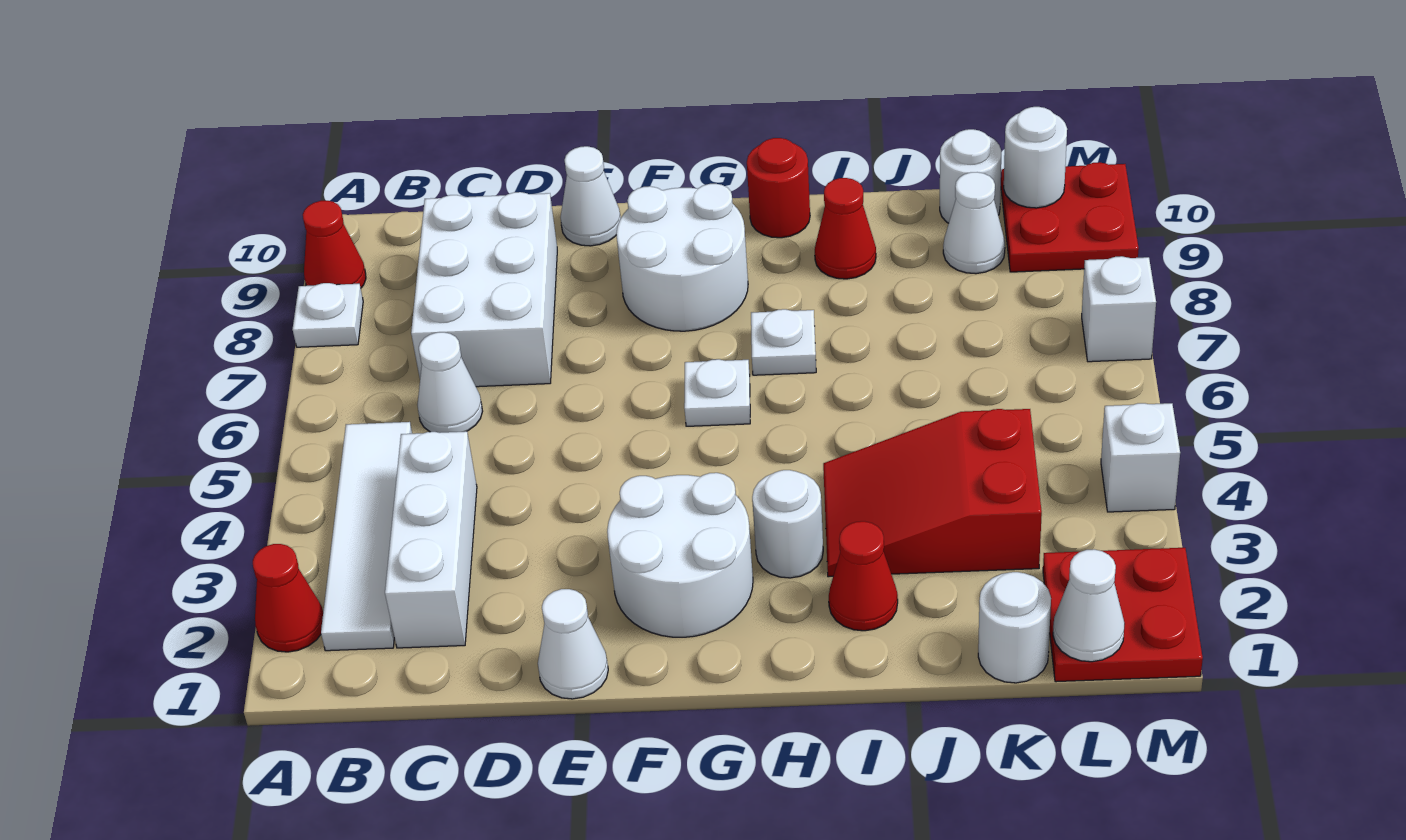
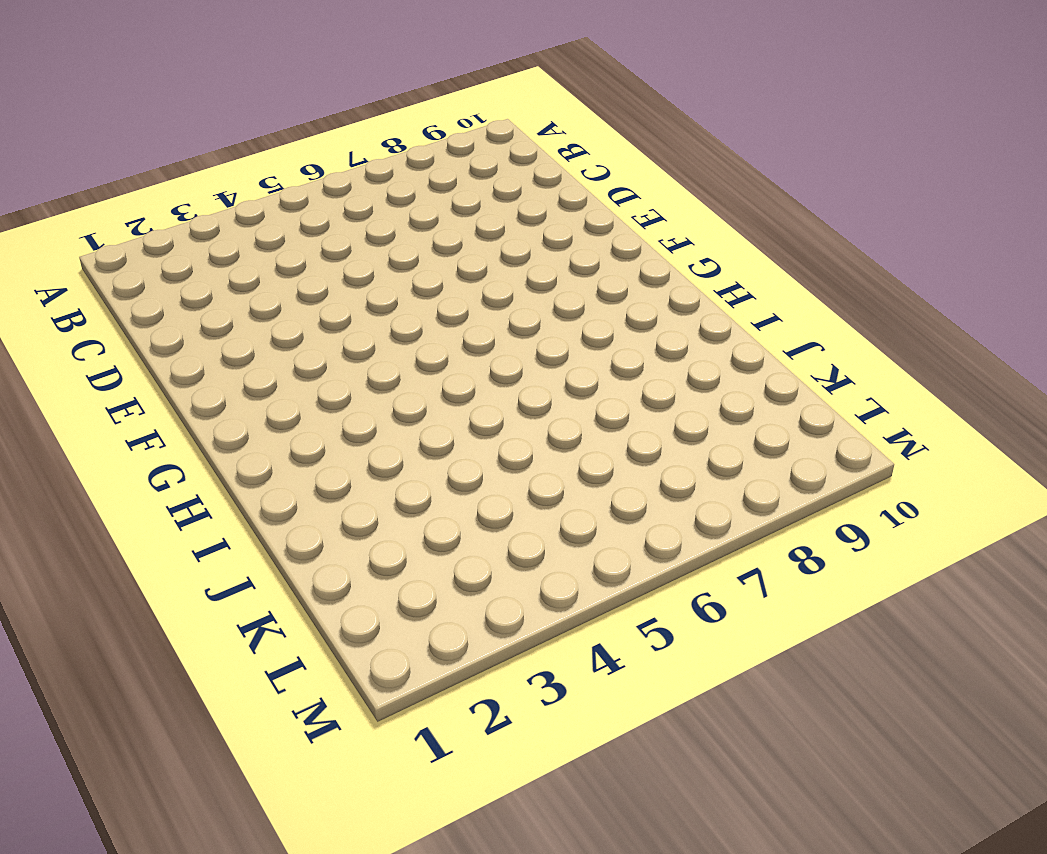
none -> red cone A2 level 1
none -> white plate A8 level 1
none -> red cone A9 level 1

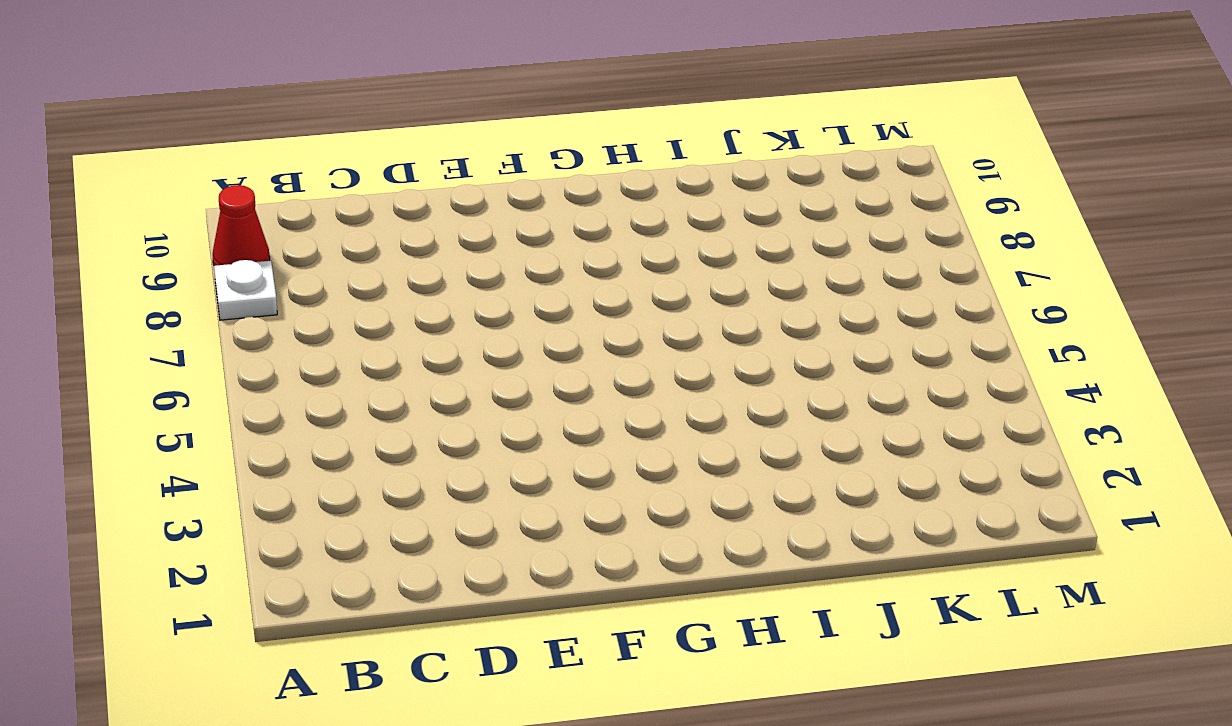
none -> red cone A2 level 1
none -> white tile B2:B5 level 1
none -> white brick C2:C4 level 1

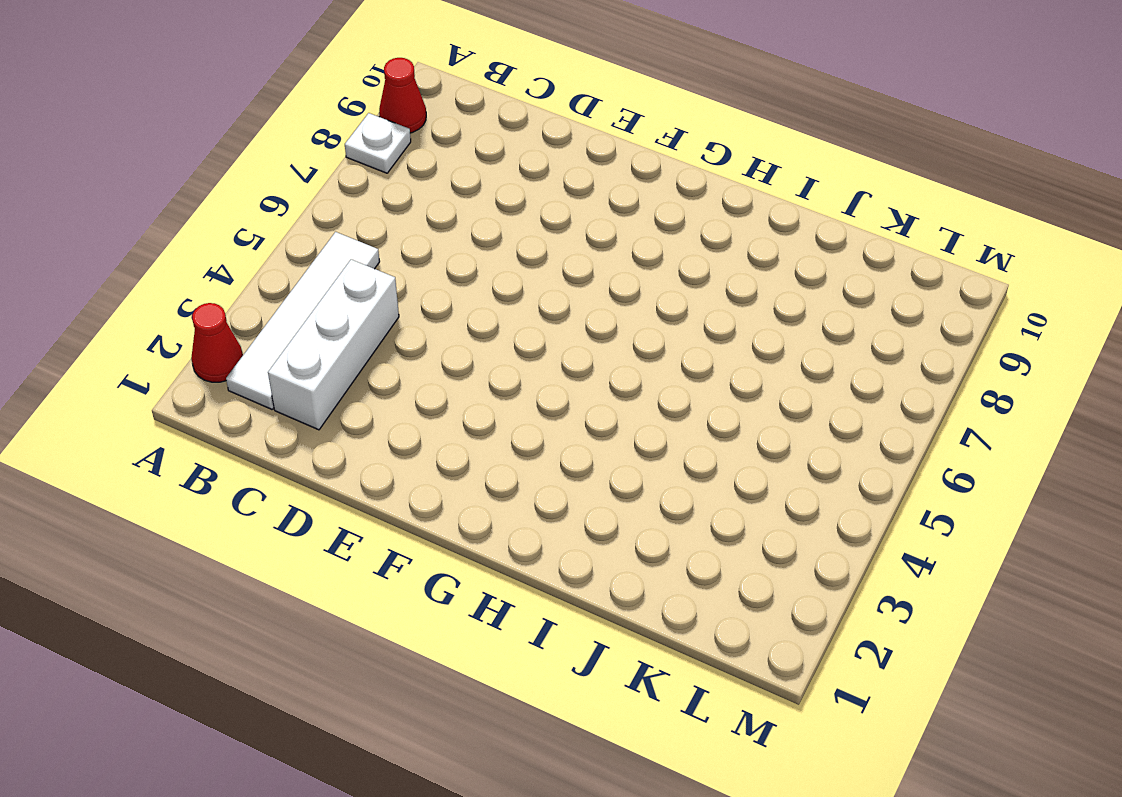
none -> white cone C6 level 1
none -> white brick C7:D9 level 1
none -> white cone E1 level 1

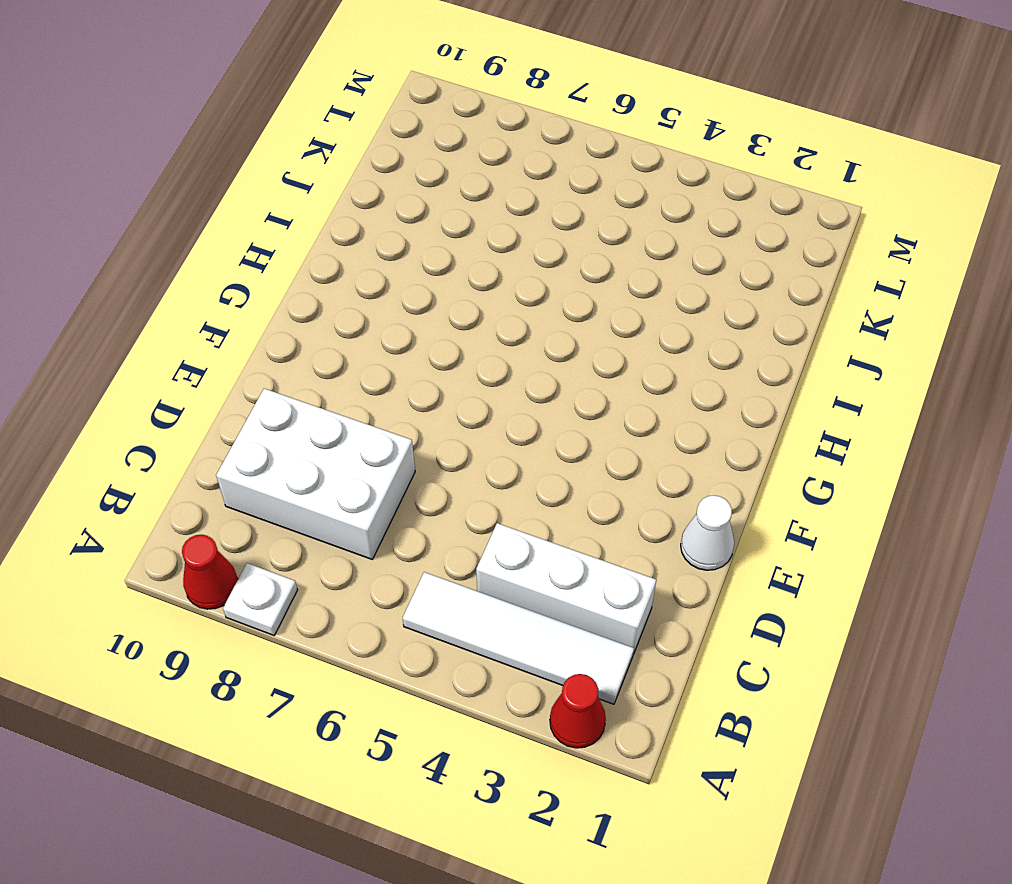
none -> white cone C6 level 1
none -> white cone E10 level 1
none -> white round brick F2:G3 level 1

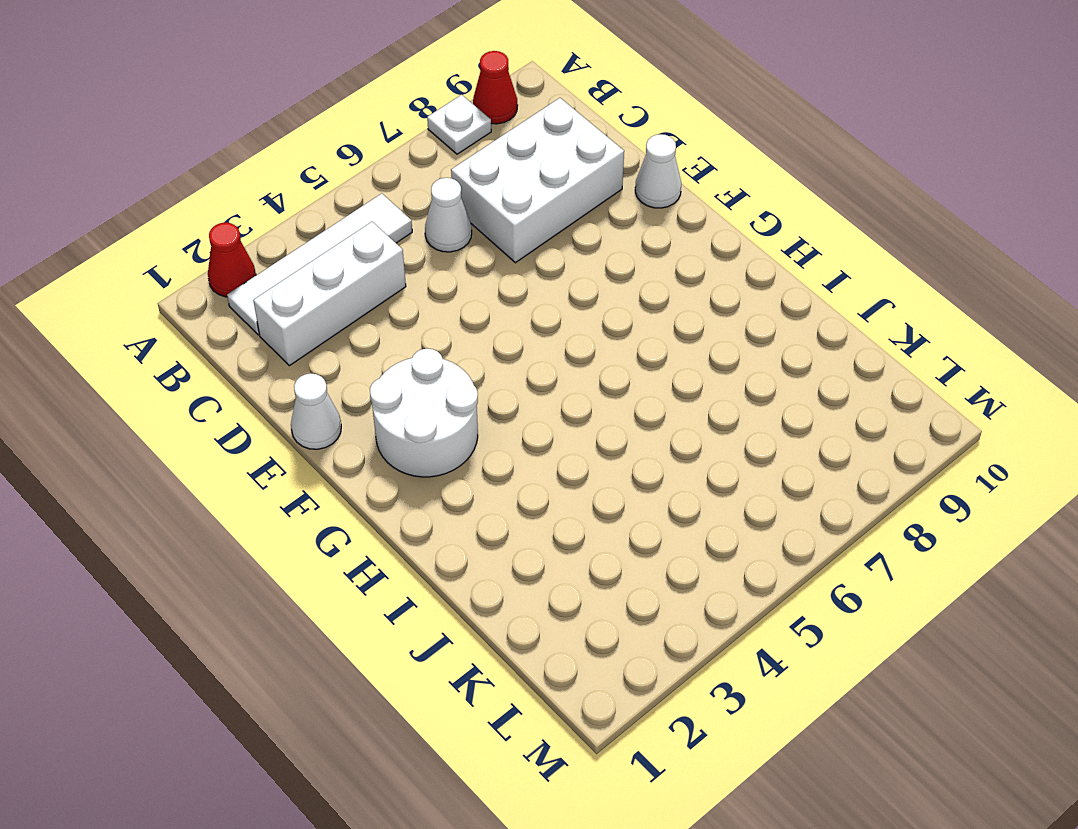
none -> white round brick F8:G9 level 1
none -> white plate G6 level 1
none -> white round brick H3 level 1

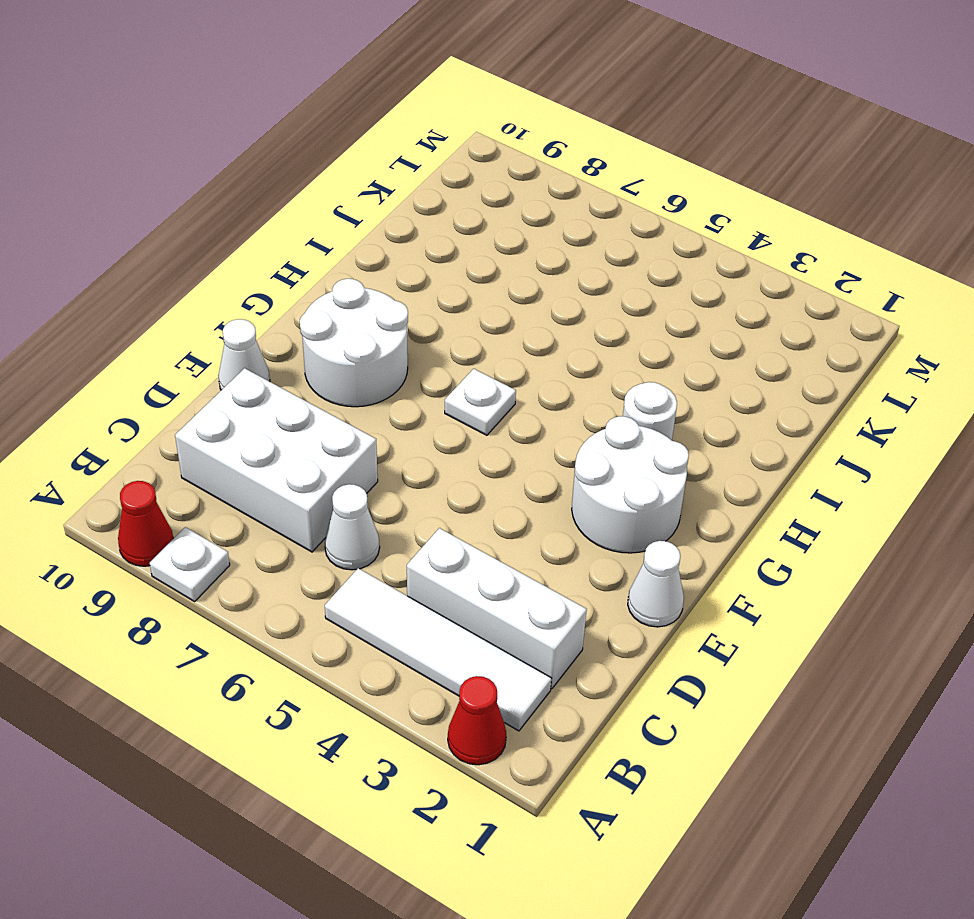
none -> white plate H7 level 1
none -> red round brick H10 level 1
none -> red cone I2 level 1

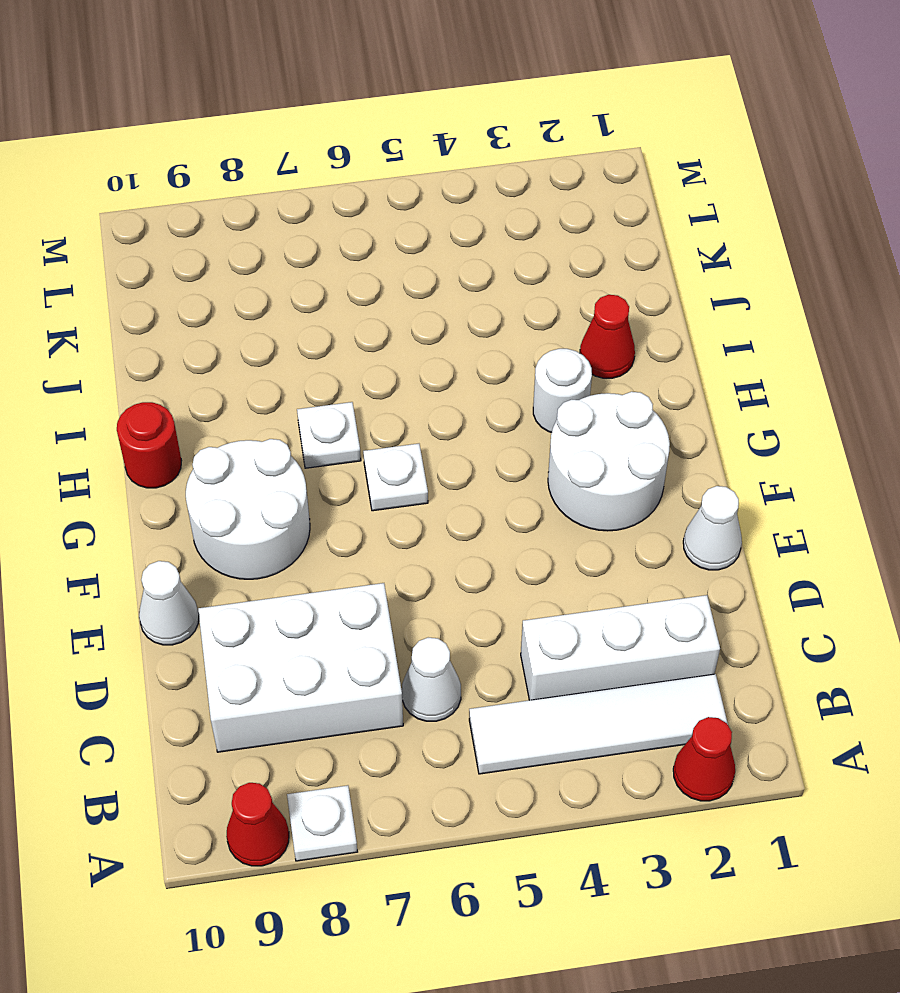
none -> red slope I3:K4 level 1 top K
none -> red cone I9 level 1
none -> white round brick K1 level 1

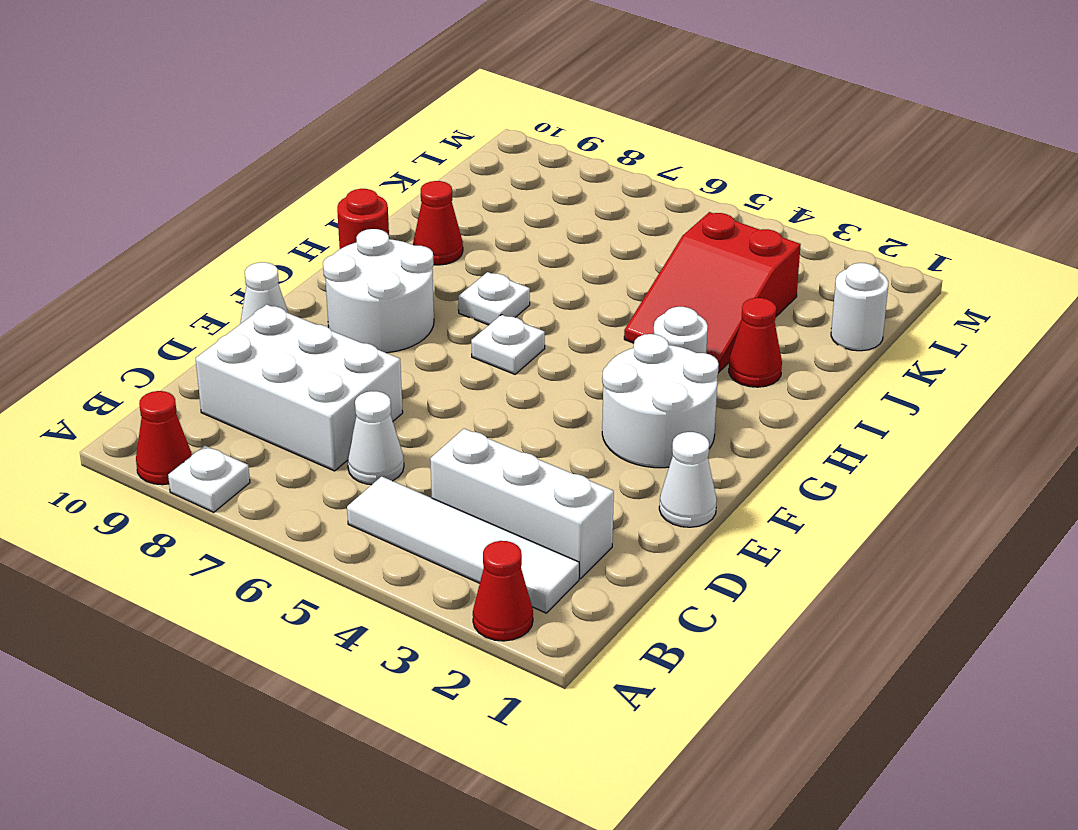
none -> white cone K9 level 1
none -> white round brick K10 level 1
none -> red plate L1:M2 level 1

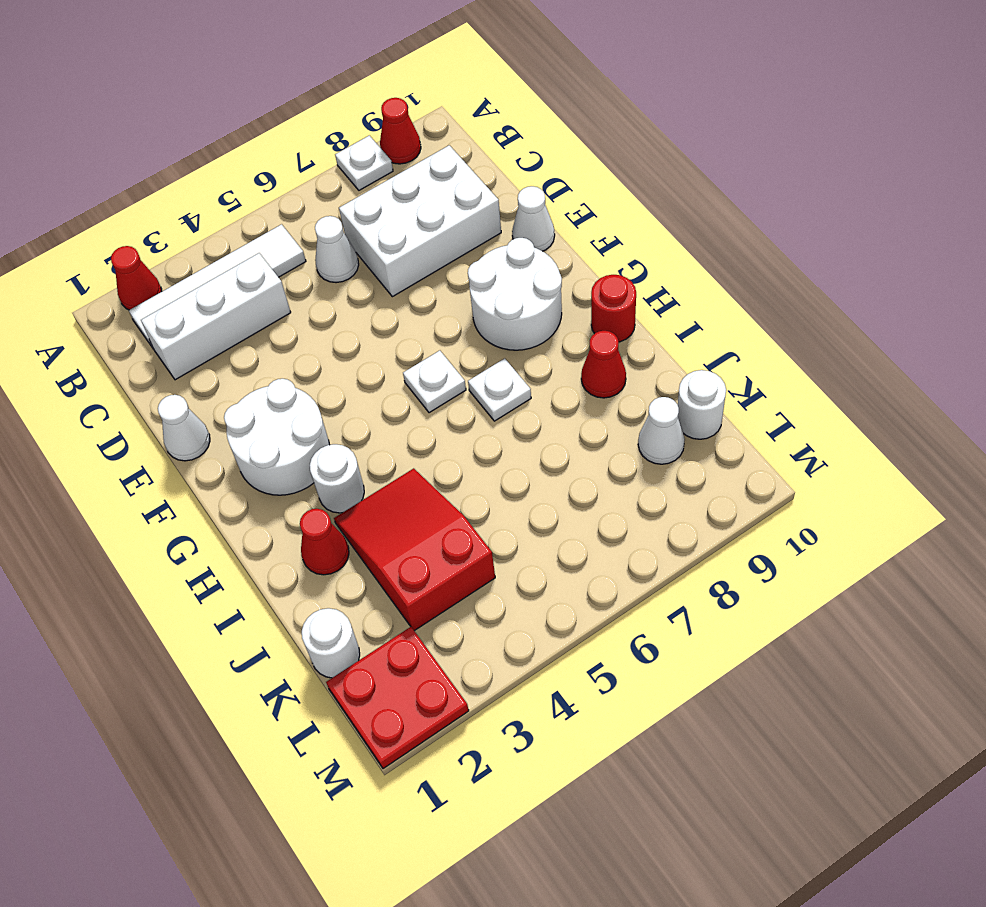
none -> red plate L9:M10 level 1
none -> white brick M4 level 1
none -> white brick M7 level 1

